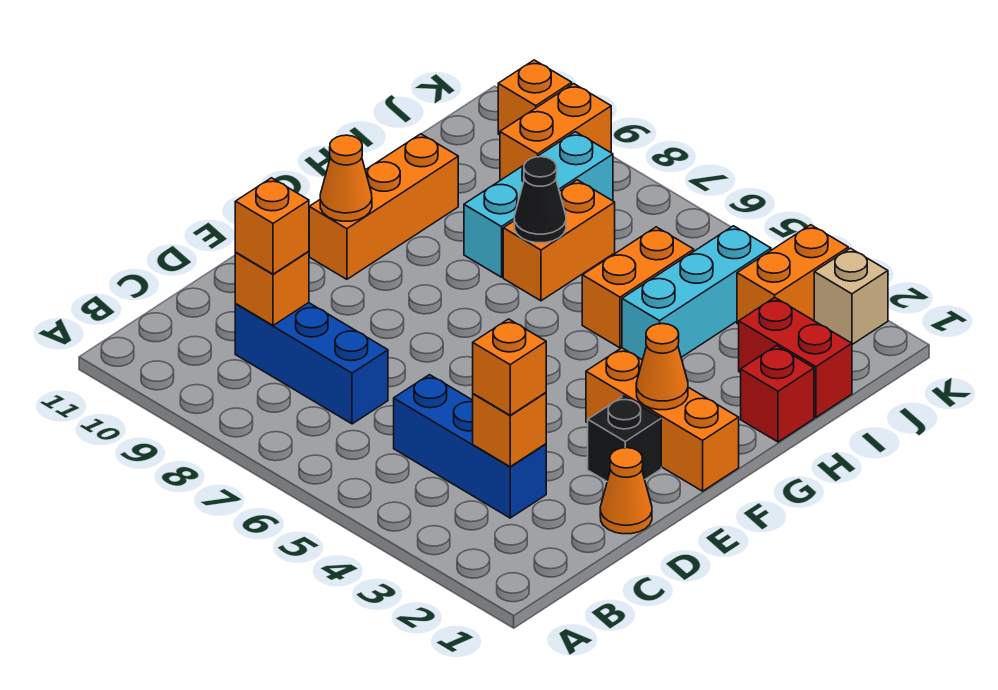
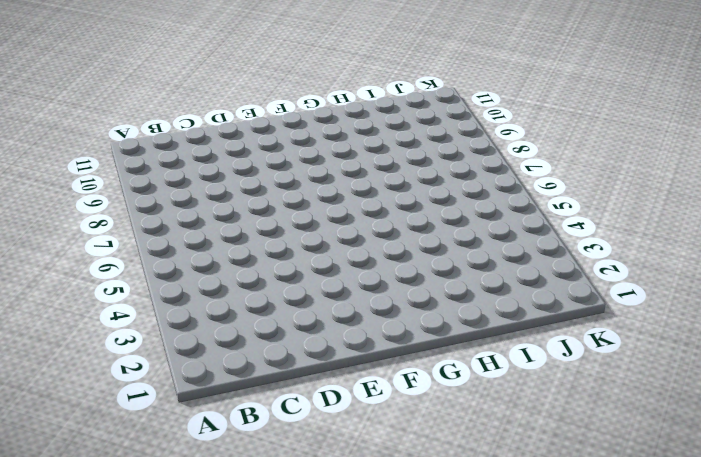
none -> blue brick C3:C5 level 1
none -> blue brick C7:C9 level 1
none -> orange cone D1 level 1

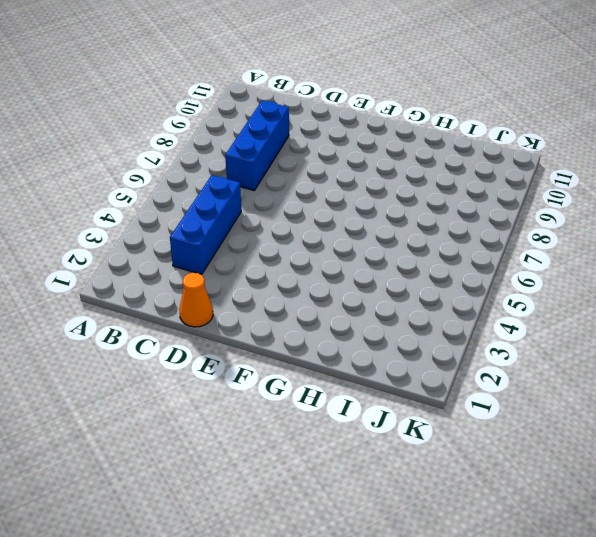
none -> black brick E2 level 1
none -> orange brick F1:F3 level 1
none -> orange brick F10:H10 level 1

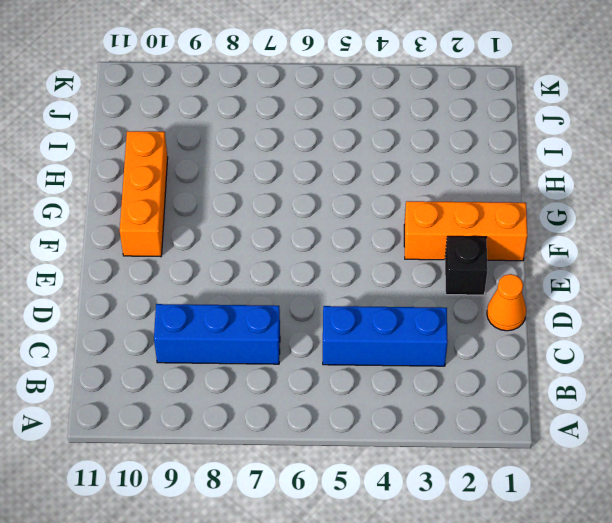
none -> red brick H1 level 1
none -> cyan brick H4:J4 level 1
none -> orange brick H5:I5 level 1

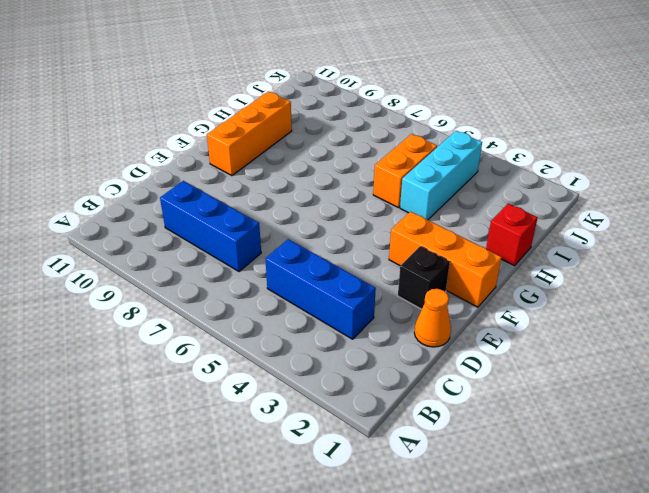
none -> orange brick H7:I7 level 1
none -> cyan brick H8:J8 level 1
none -> red brick I1:I2 level 1

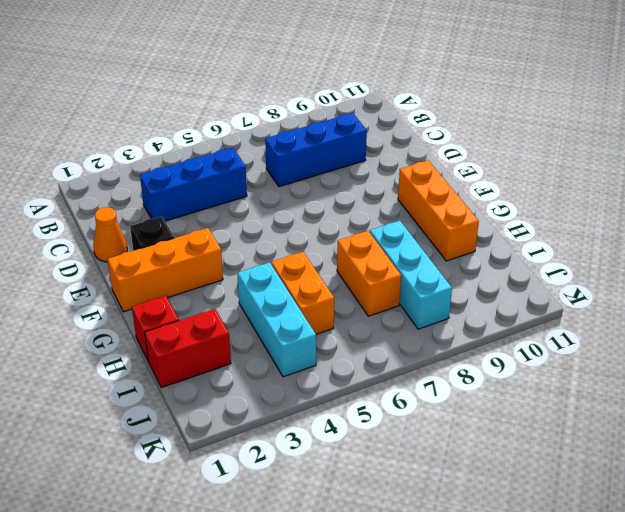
none -> orange brick J3:K3 level 1
none -> orange brick J9:K9 level 1
none -> tan brick K2 level 1

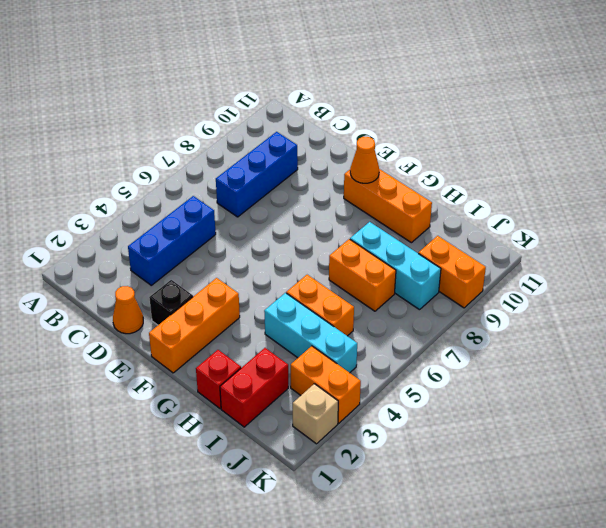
none -> orange brick K10 level 1
none -> orange brick C3 level 2
none -> orange brick C9 level 2

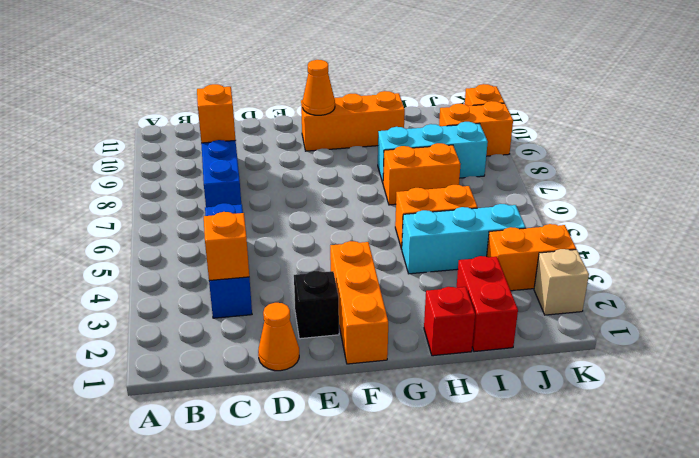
none -> orange cone F2 level 2
none -> black cone H7 level 2
none -> orange brick C3 level 3

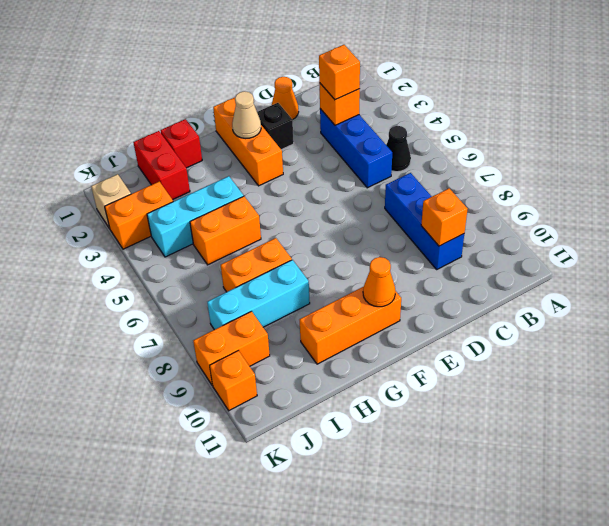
black cone B5 level 1 -> black cone H7 level 2
tan cone F2 level 2 -> orange cone F2 level 2
none -> orange brick C9 level 3

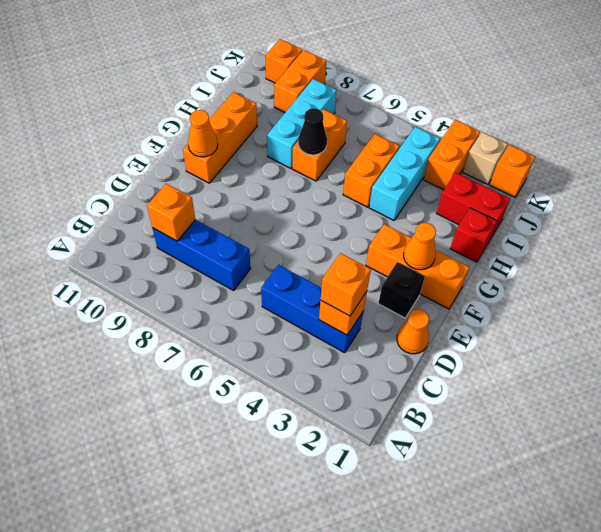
orange brick K1 level 1 -> orange brick C9 level 3

